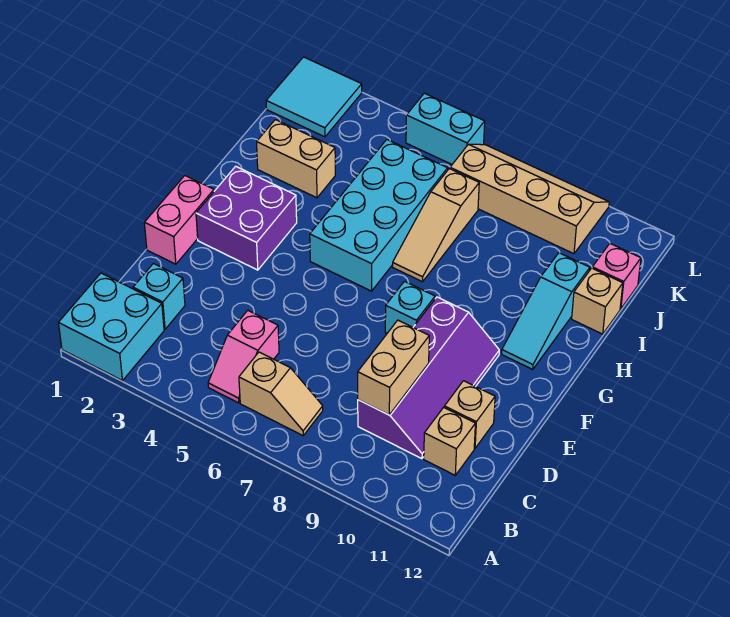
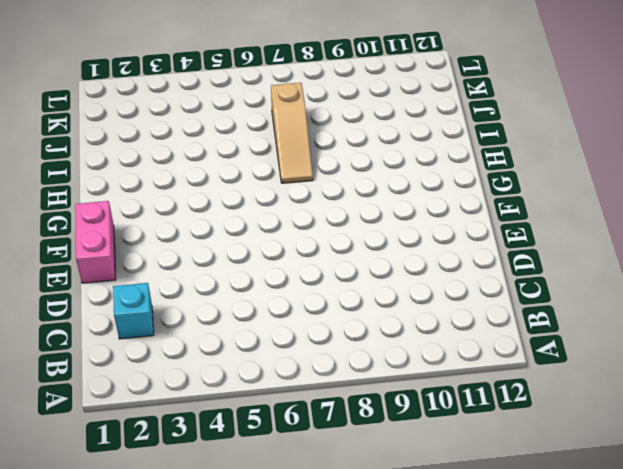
none -> cyan brick A1:B2 level 1
none -> pink slope B5:C5 level 1 top C
none -> tan slope B6:B7 level 1 top 6

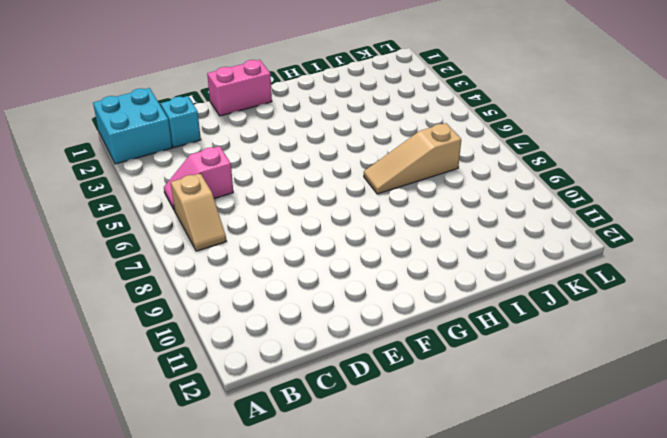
none -> purple slope C9:F10 level 1 top 9
none -> tan brick C11 level 1
none -> tan brick D11 level 1

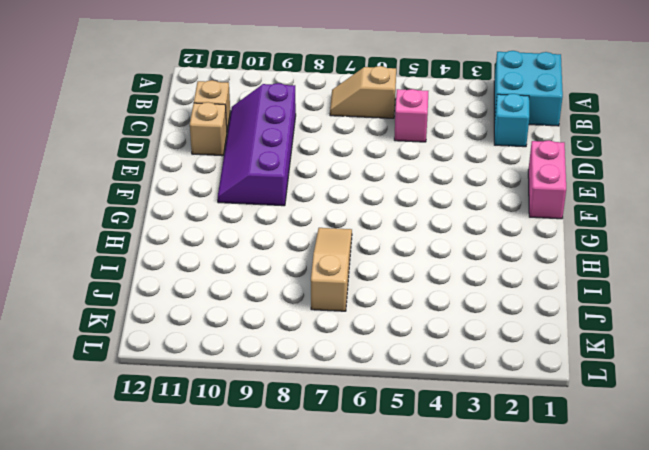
none -> purple brick F2:G3 level 1
none -> cyan brick F8 level 1
none -> cyan brick G5:J6 level 1

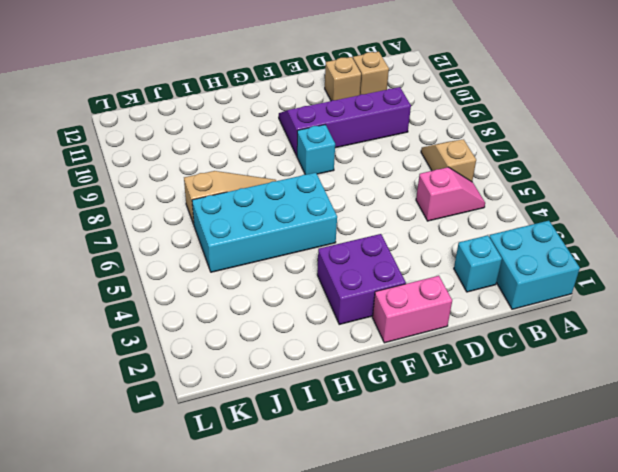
none -> cyan slope G11:I11 level 1 top I
none -> tan brick I2:I3 level 1
none -> tan brick I12 level 1

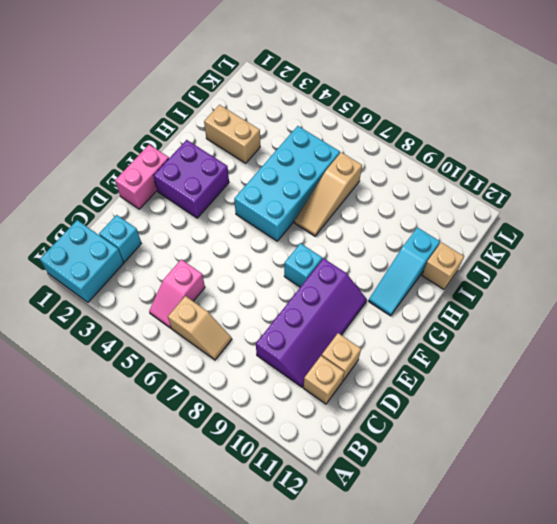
none -> pink brick J12 level 1
none -> cyan tile K1:L2 level 1
none -> tan slope K7:L10 level 1 top K

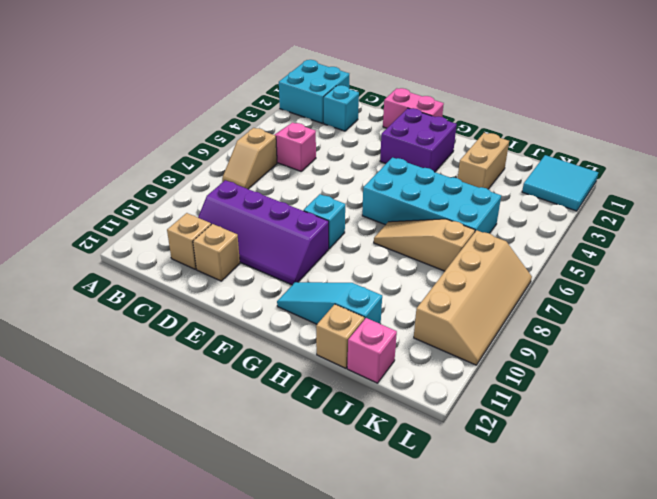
none -> cyan brick L5:L6 level 1
none -> tan brick C9:D9 level 2

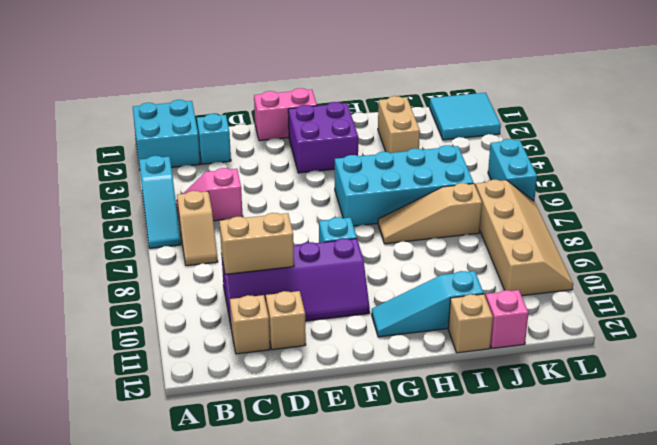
cyan slope A4:A6 level 1 top 4 -> none

